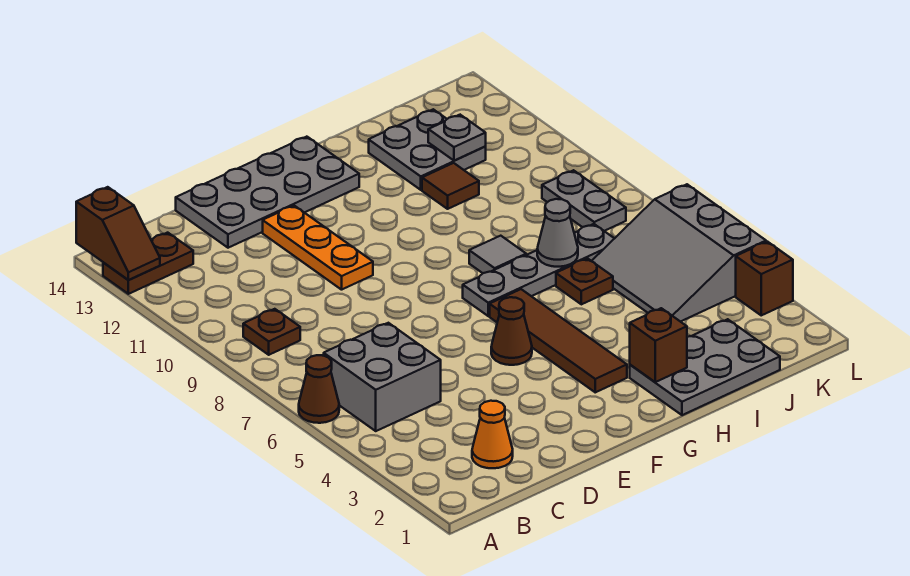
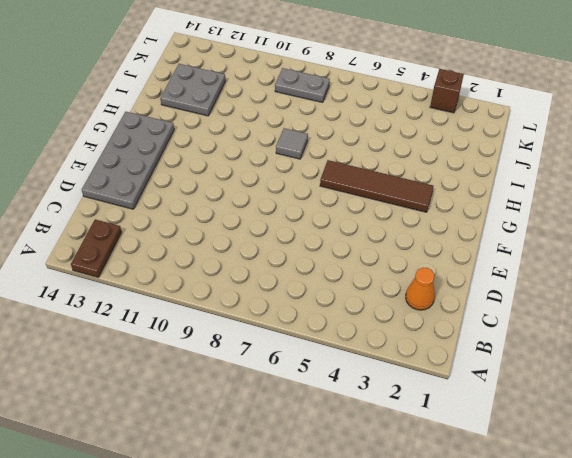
none -> brown cone A6 level 1
none -> grey brick B5:C6 level 1
none -> brown plate B9 level 1

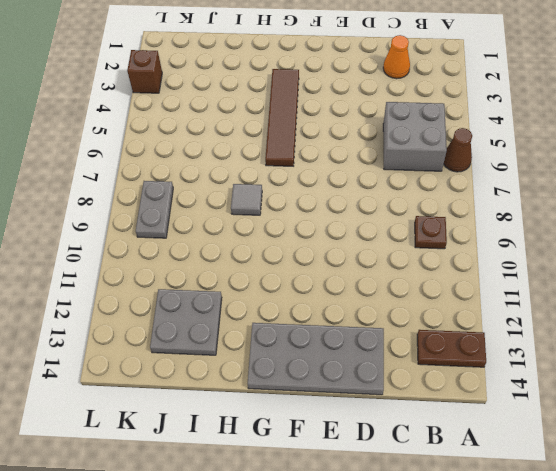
none -> orange plate E10:E12 level 1
none -> brown cone F5 level 1
none -> grey plate G7:J7 level 1

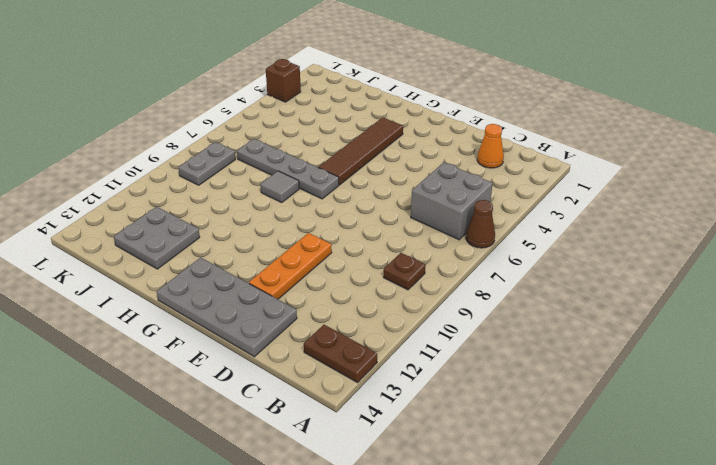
none -> brown cone F5 level 1
none -> grey plate H1:J2 level 1
none -> brown plate I6 level 1

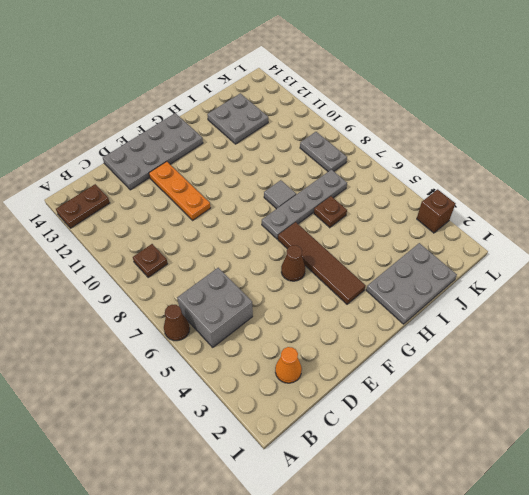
none -> brown tile I11 level 1
none -> grey slope J4:L6 level 1 top L
none -> brown slope A13:A14 level 2 top 14

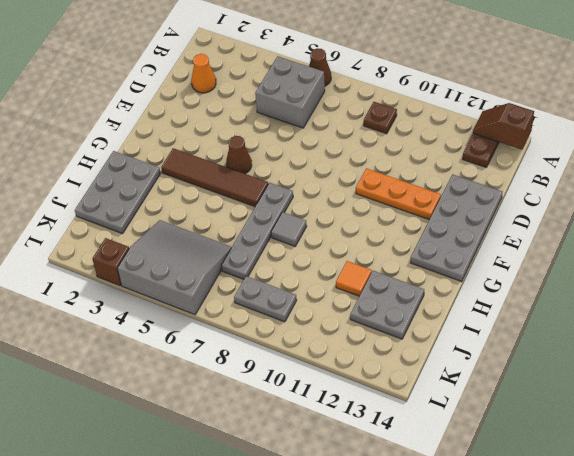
orange tile I11 level 1 -> brown tile I11 level 1
none -> brown plate I6 level 1
none -> brown brick H2 level 2
none -> grey cone I7 level 2

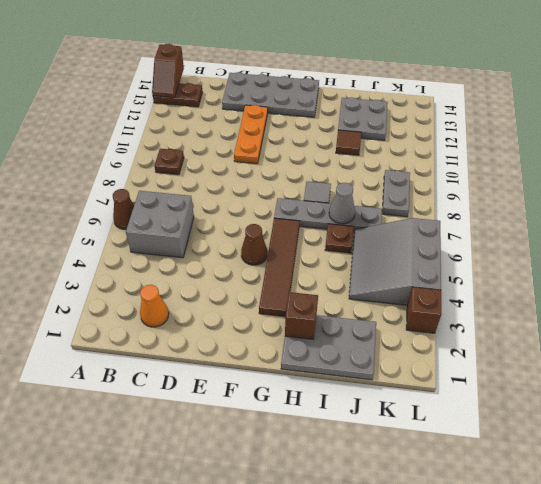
none -> grey plate J12 level 2

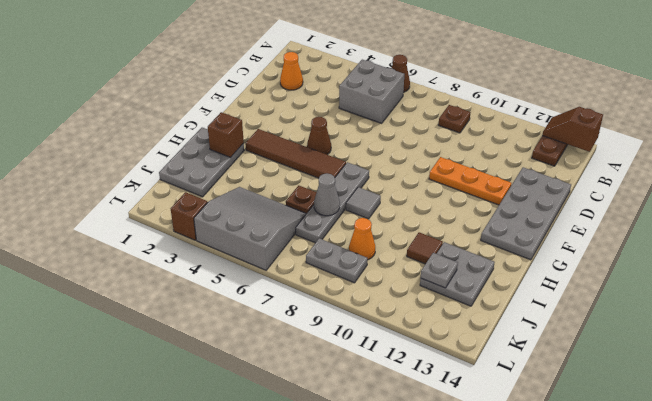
orange cone J9 level 1 -> none

